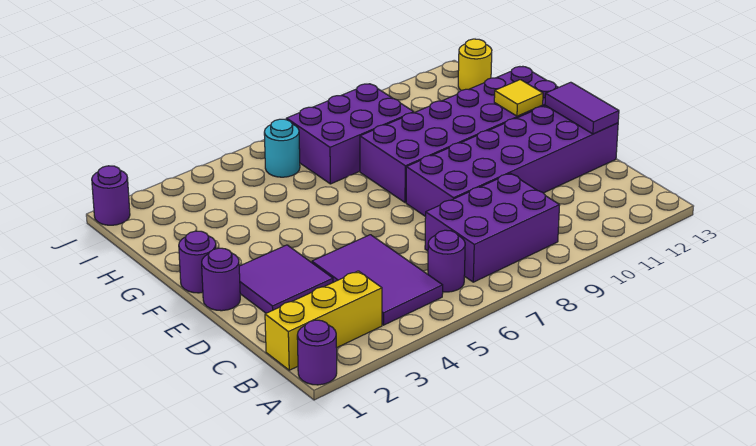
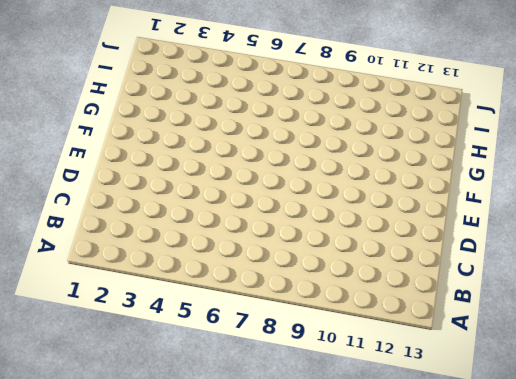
none -> purple round brick A1 level 1
none -> yellow brick B1:B3 level 1
none -> purple tile B4:D5 level 1

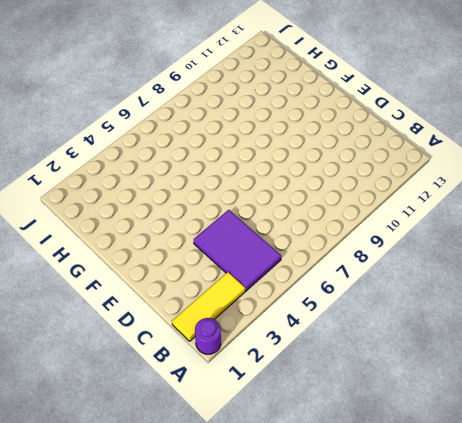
yellow tile B1:B3 level 1 -> yellow brick B1:B3 level 1
none -> purple round brick B6 level 1
none -> purple brick B7:C9 level 1
none -> purple tile D2:E3 level 1

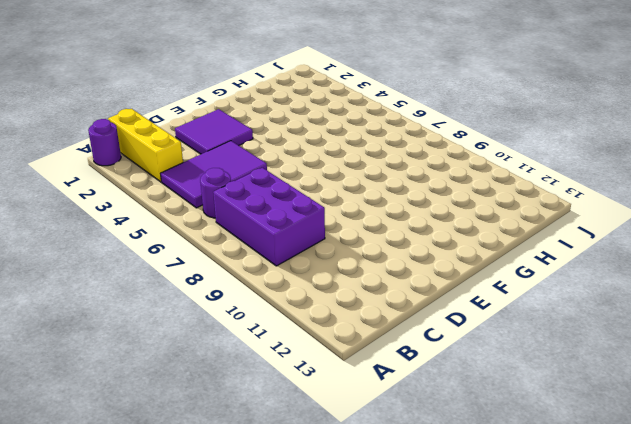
none -> purple brick D8:E13 level 1
none -> purple round brick E1 level 1
none -> purple round brick F1 level 1

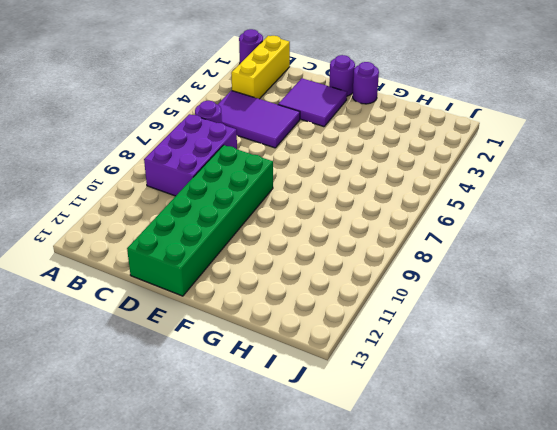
green brick D8:E13 level 1 -> purple brick D8:E13 level 1
none -> purple brick F8:G13 level 1
none -> purple brick H7:I9 level 1
none -> cyan round brick I6 level 1

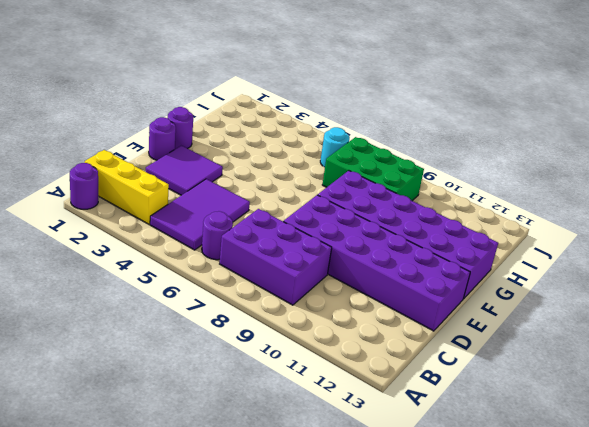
green brick H7:I9 level 1 -> purple brick H7:I9 level 1
none -> yellow round brick I13 level 1
none -> purple round brick J1 level 1
none -> purple tile D13:E13 level 2

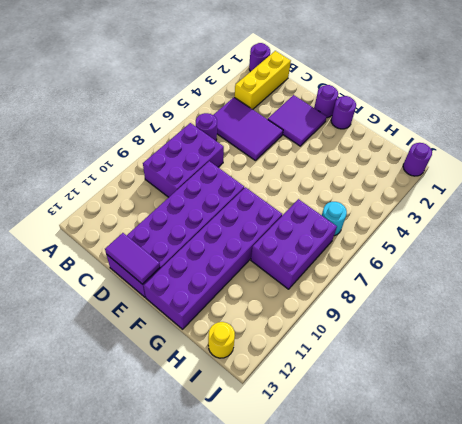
none -> yellow tile F12 level 2

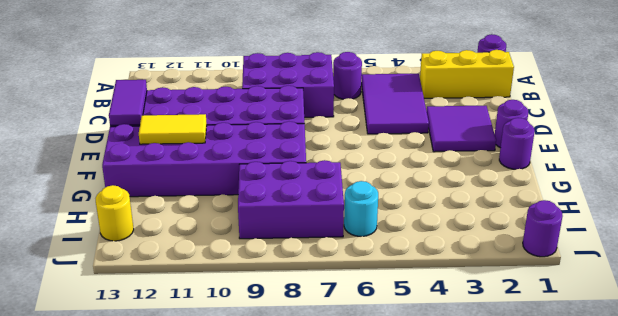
yellow tile F11:F12 level 2 -> yellow tile F12 level 2

